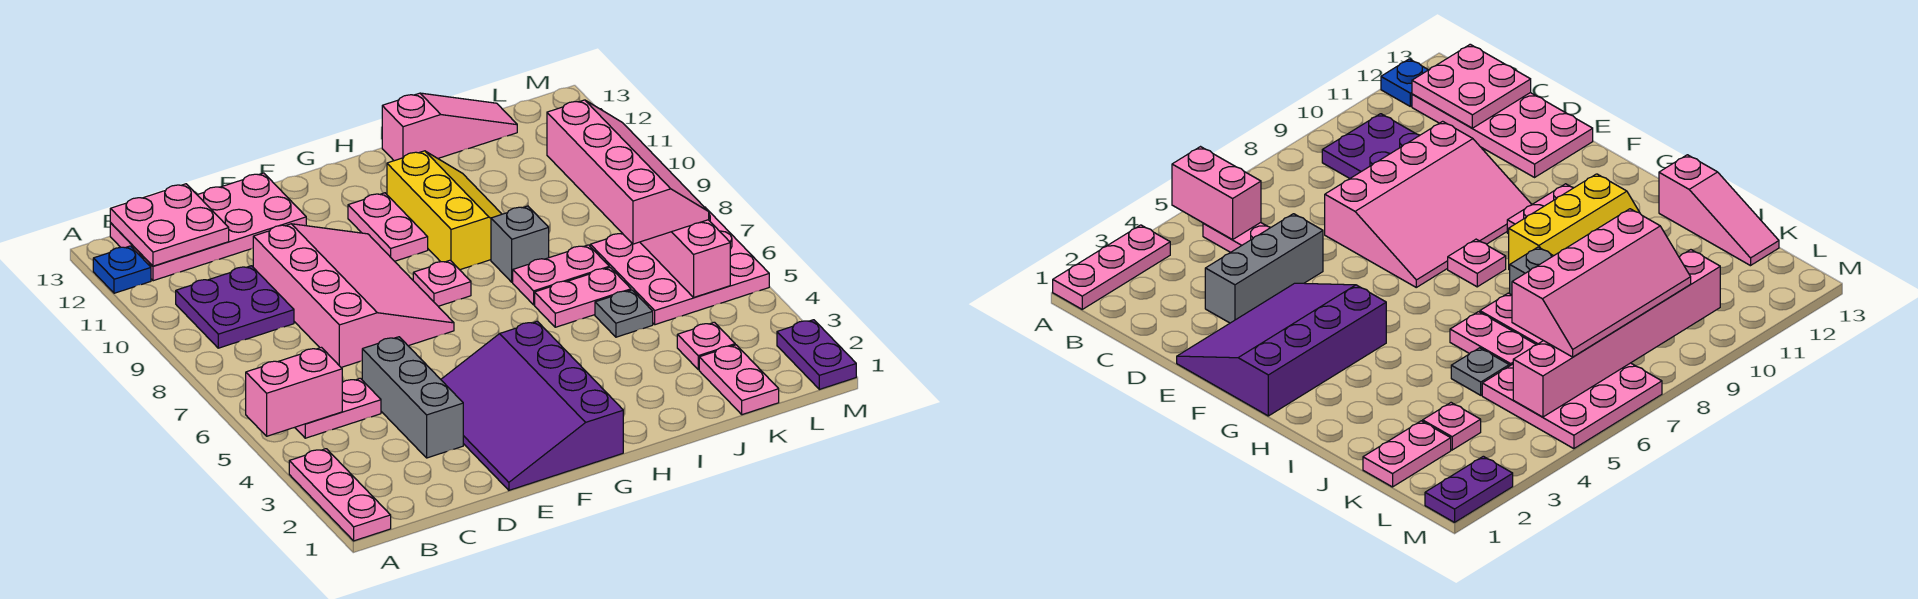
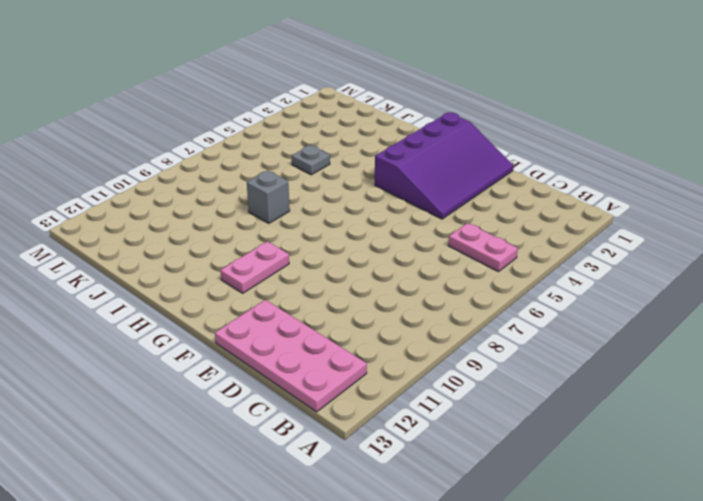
none -> pink plate A1:A3 level 1
none -> blue plate A12 level 1
none -> purple plate B9:C10 level 1

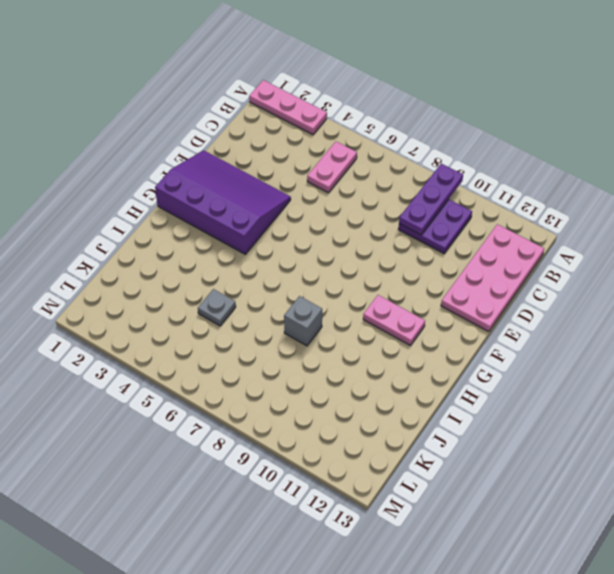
purple plate A9:C9 level 2 -> none
none -> blue plate A12 level 1
none -> grey brick D3:D5 level 1
none -> pink slope D7:F10 level 1 top D

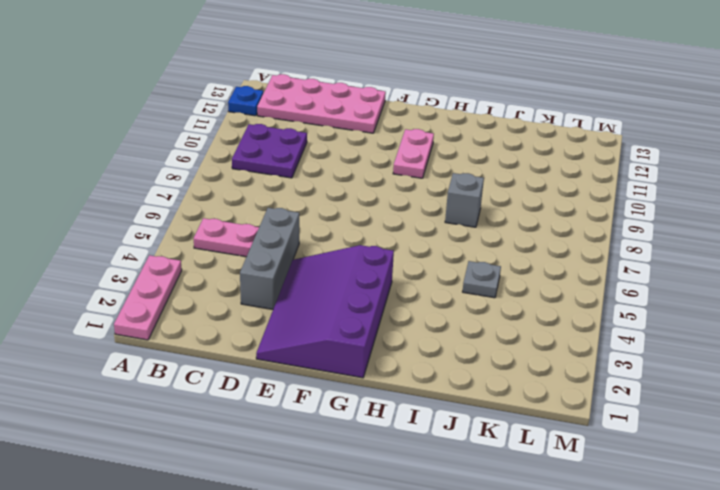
none -> pink slope D7:F10 level 1 top D
none -> pink plate G8 level 1
none -> yellow slope H9:I11 level 1 top H

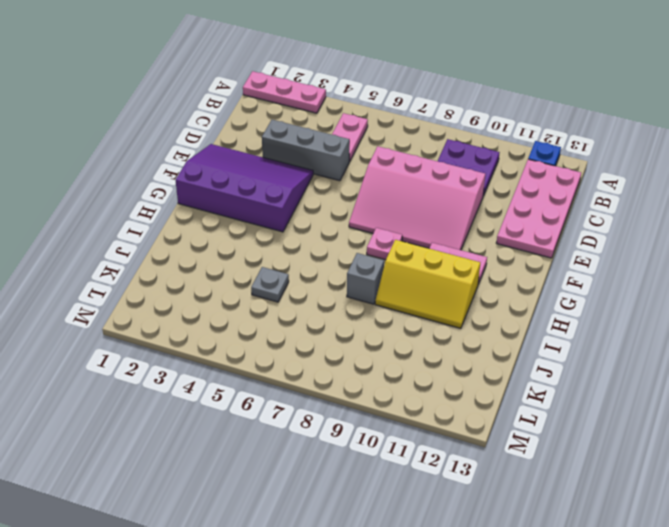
none -> pink plate I6:J6 level 1
none -> pink plate I7:J7 level 1
none -> pink slope I13:K13 level 1 top I

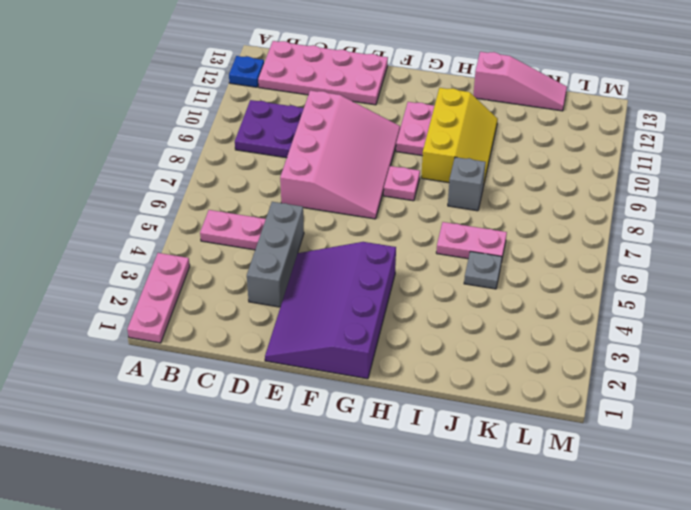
none -> pink plate I7:J7 level 1
none -> pink plate K1:K2 level 1
none -> pink plate K3 level 1

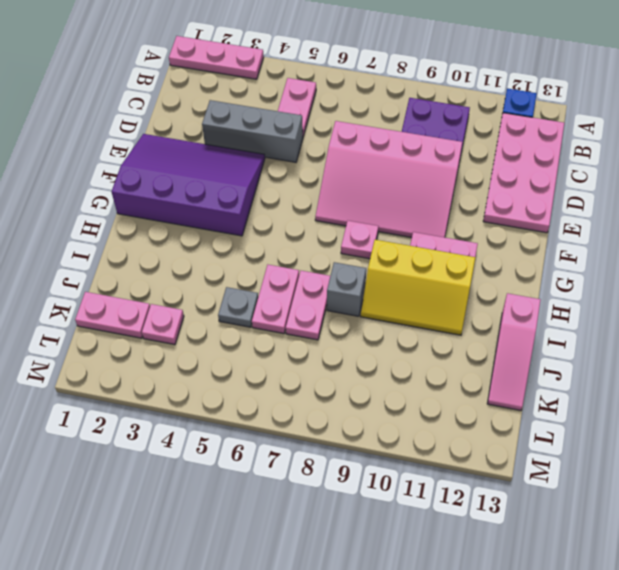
none -> pink plate K5:M7 level 1
none -> purple plate M1:M2 level 1
none -> pink brick A5:B5 level 2

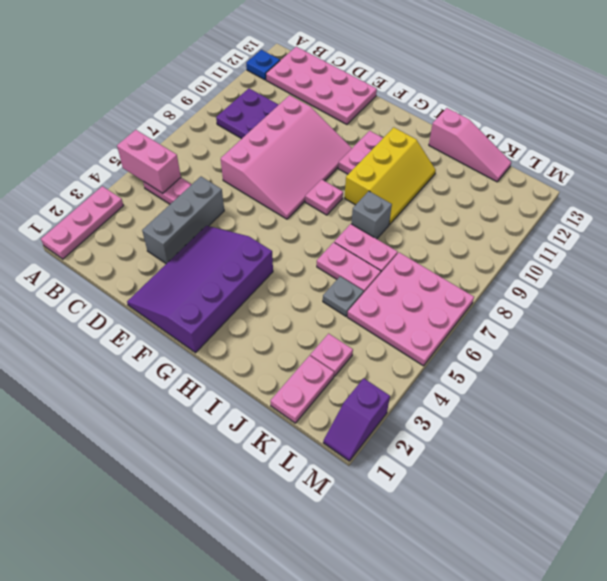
purple slope M1:M2 level 1 top 2 -> purple plate M1:M2 level 1
none -> pink plate B12:C13 level 2
none -> pink brick L5:L10 level 2
none -> pink slope K6:L9 level 3 top K

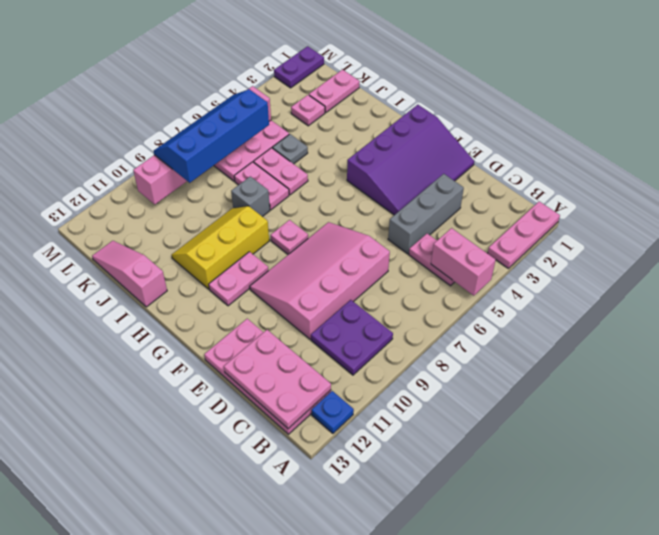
pink plate B12:D13 level 2 -> pink plate B12:C13 level 2
blue slope K6:L9 level 3 top K -> pink slope K6:L9 level 3 top K

